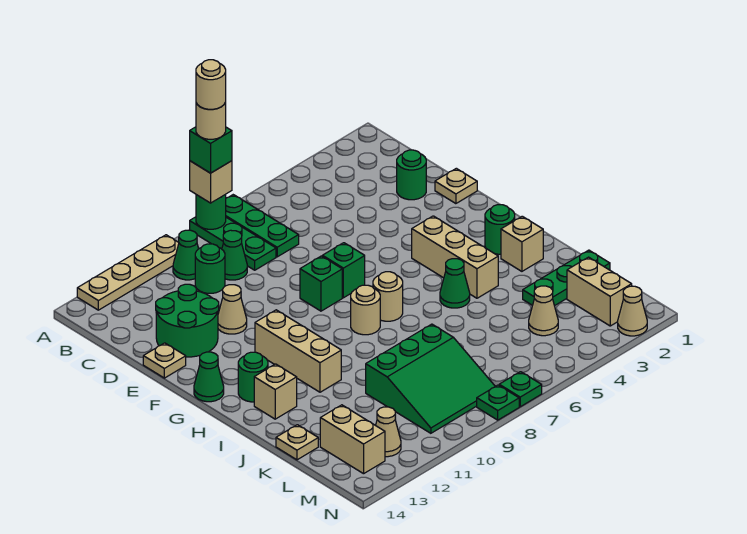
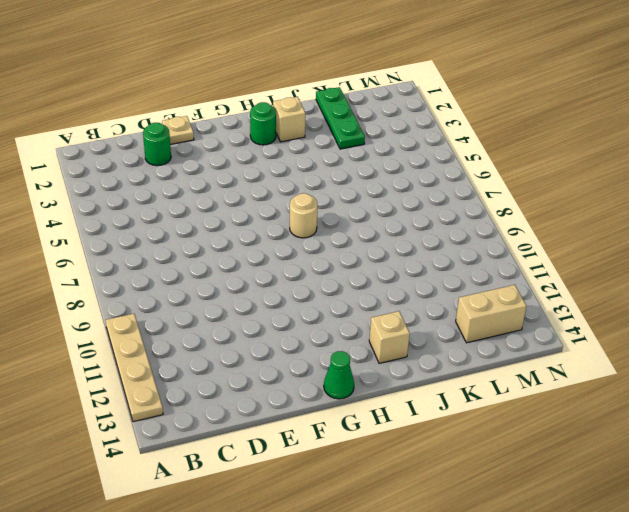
none -> green plate A7:C7 level 1
none -> green plate A8:C8 level 1
none -> green cone B10 level 1
none -> green cone C9 level 1

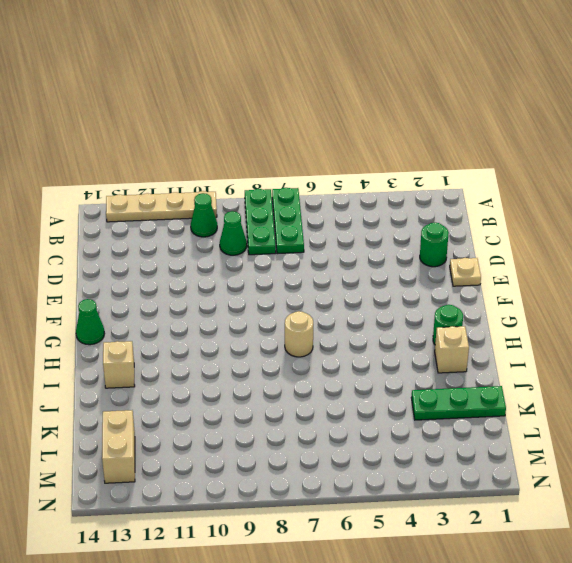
none -> green round brick C10 level 1
none -> green round brick D12:E13 level 1
none -> tan cone E11 level 1
none -> tan plate E14 level 1

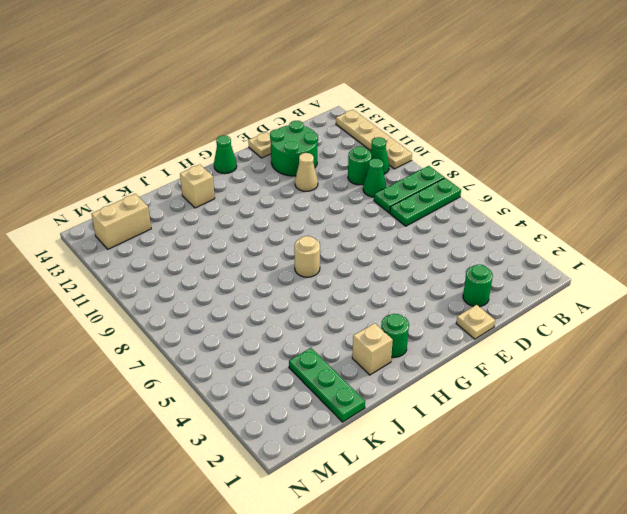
none -> green brick F7 level 1
none -> green brick F8 level 1
none -> tan brick G4:I4 level 1
none -> tan brick G11:I11 level 1

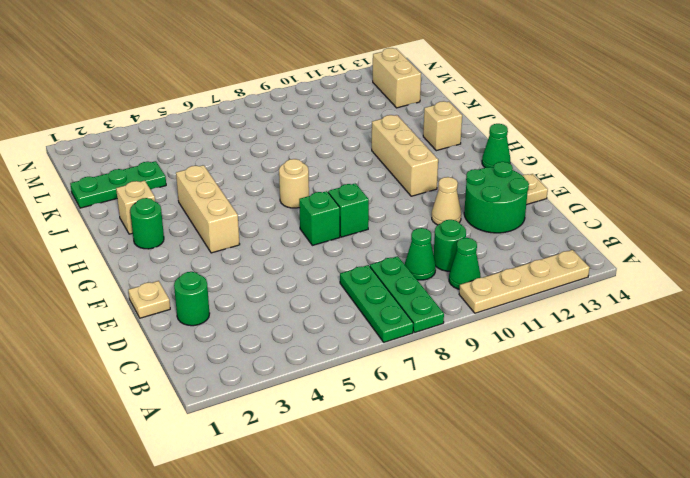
none -> tan round brick H8 level 1
none -> green round brick H13 level 1
none -> green cone I5 level 1
none -> green slope K8:M10 level 1 top K

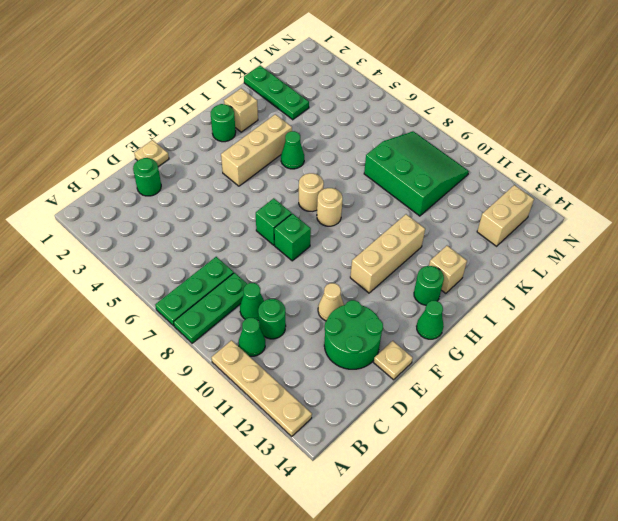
none -> tan plate K14 level 1
none -> tan brick L2:M2 level 1
none -> tan cone L4 level 1
none -> tan cone M12 level 1

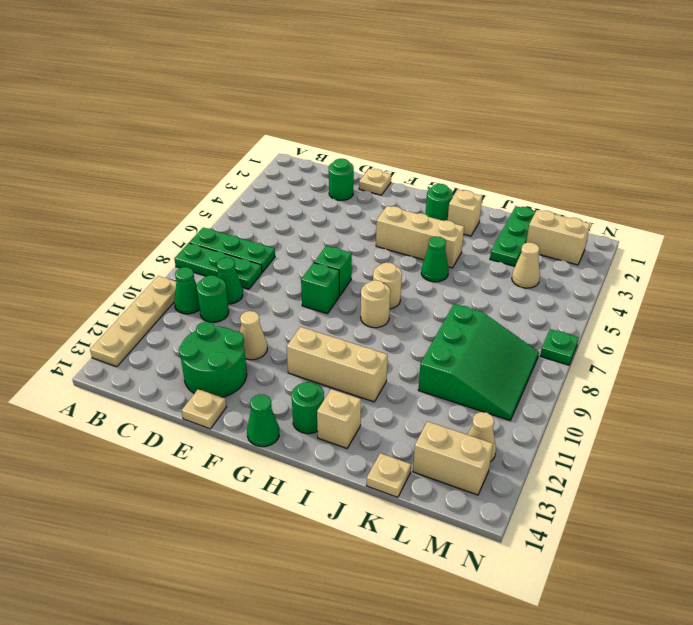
none -> tan cone N2 level 1
none -> green plate N8 level 1
none -> green round brick A8 level 2
none -> tan brick A8 level 3

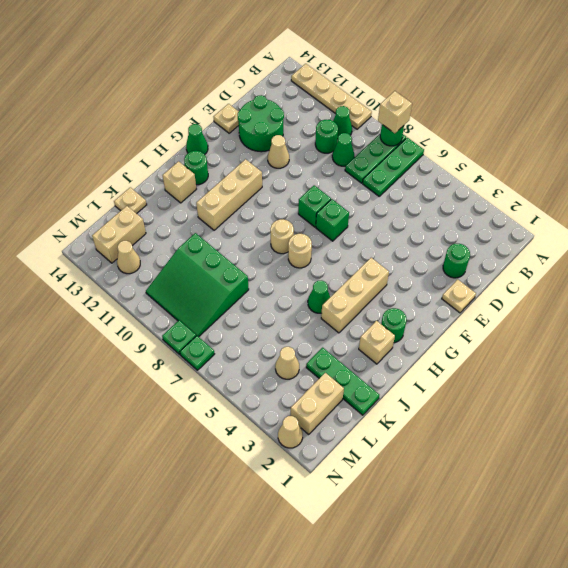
none -> green brick A8 level 4
none -> tan round brick A8 level 5
none -> tan round brick A8 level 6

